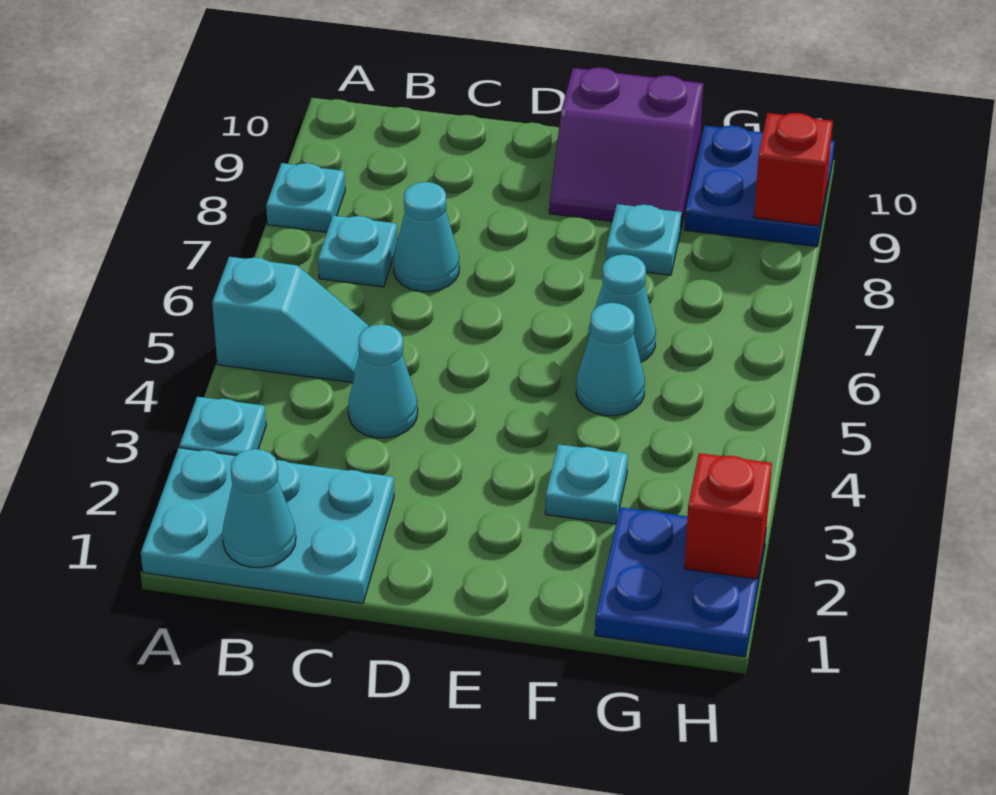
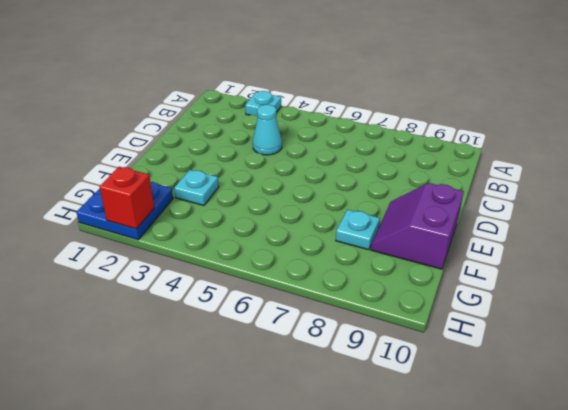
none -> cyan plate A1:C2 level 1
none -> cyan slope A5:B5 level 1 top A
none -> cyan plate A8 level 1

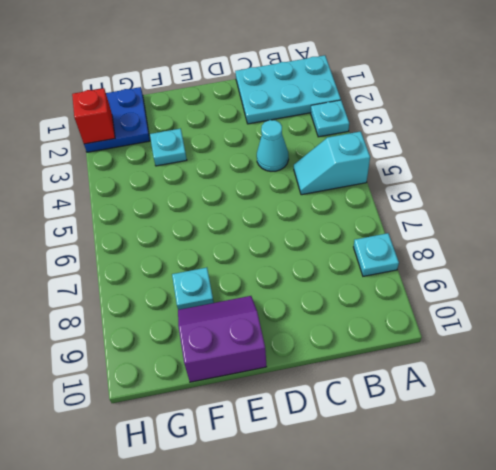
none -> cyan plate B7 level 1
none -> cyan cone C7 level 1
none -> cyan cone F5 level 1

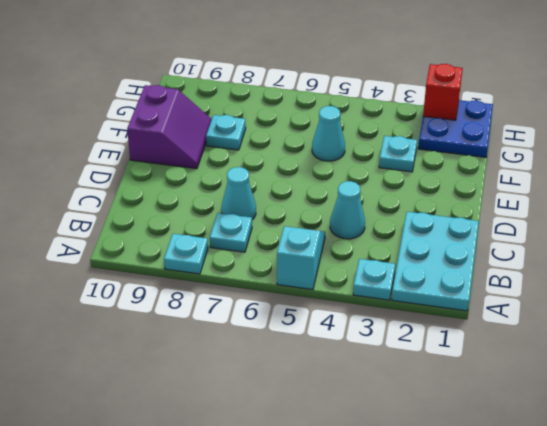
none -> cyan cone F6 level 1
none -> blue plate G9:H10 level 1
none -> cyan cone B1 level 2

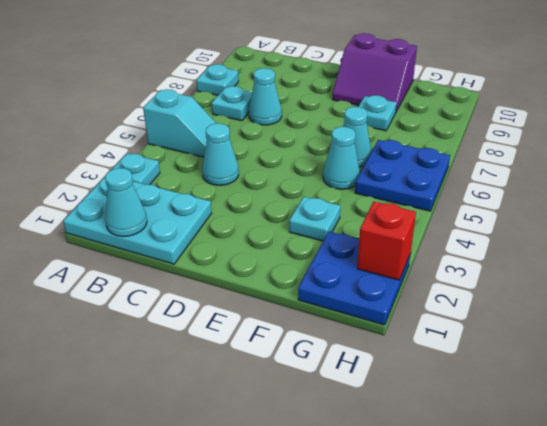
blue plate G5:H6 level 1 -> blue plate G9:H10 level 1
none -> red brick H9 level 2

